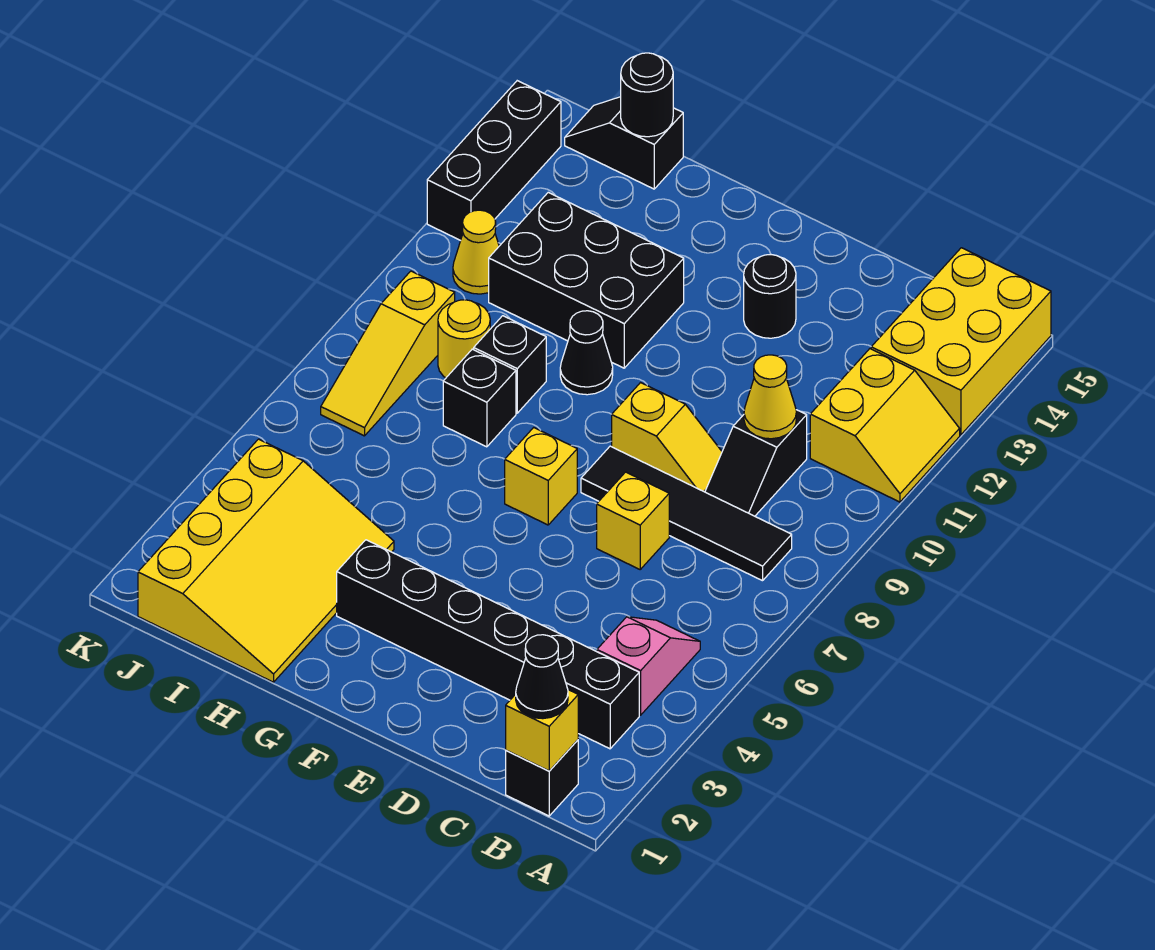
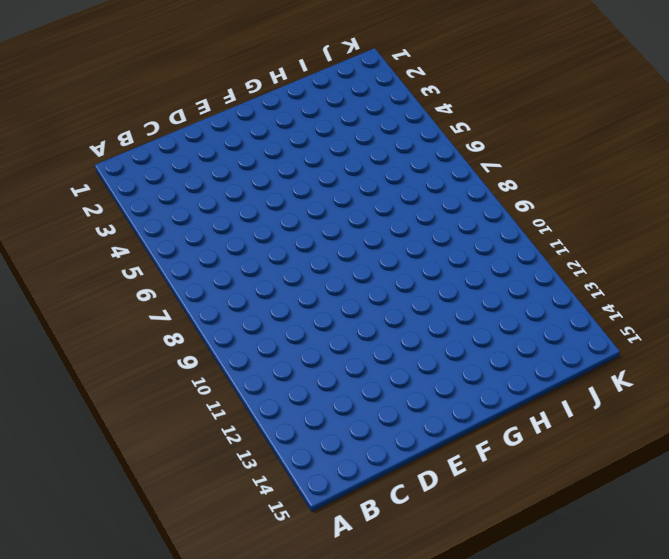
none -> yellow slope A11:B12 level 1 top B
none -> yellow brick A13:B15 level 1
none -> black brick B1 level 1

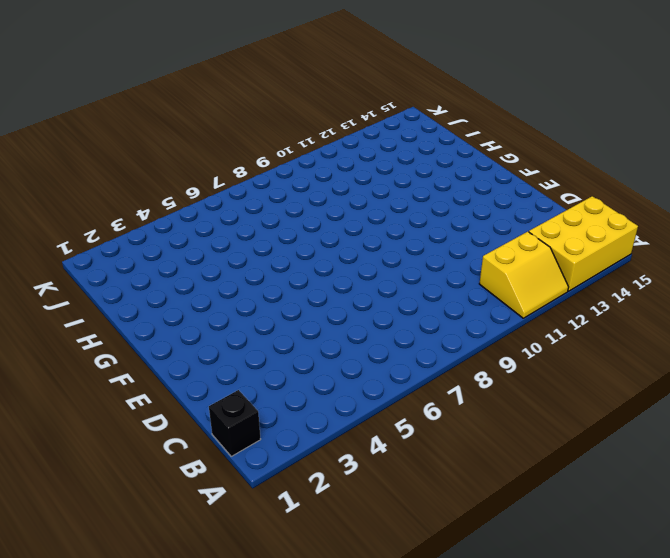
none -> black brick B3:G3 level 1
none -> pink slope B4:B5 level 1 top 4
none -> black tile B8:E8 level 1

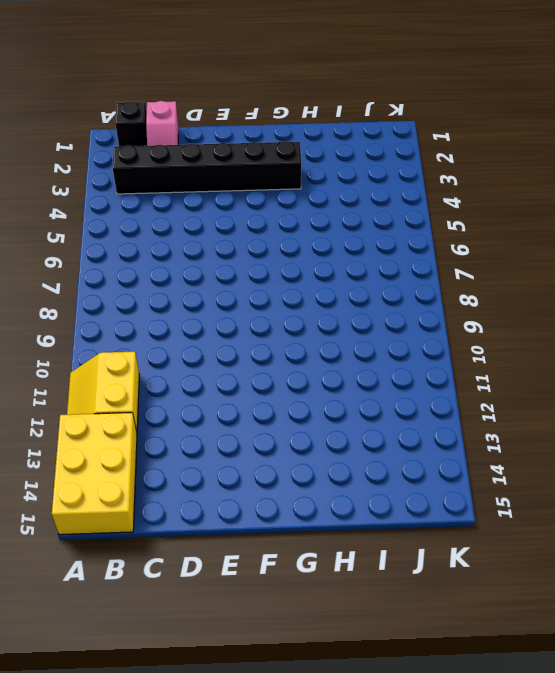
pink slope C1:C2 level 1 top 1 -> pink slope B4:B5 level 1 top 4
none -> black tile B8:E8 level 1
none -> black slope C9:C10 level 1 top 10
none -> yellow brick D7 level 1

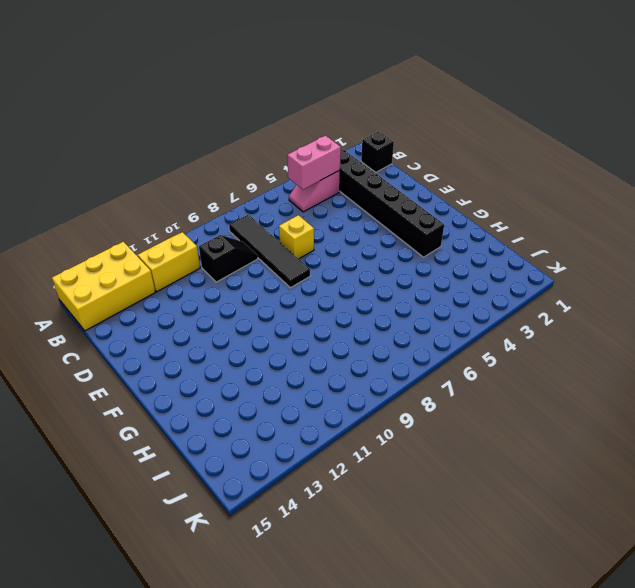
pink brick B4:B5 level 2 -> none
none -> yellow slope D9:E9 level 1 top E
none -> black round brick E13 level 1
none -> yellow brick F7 level 1

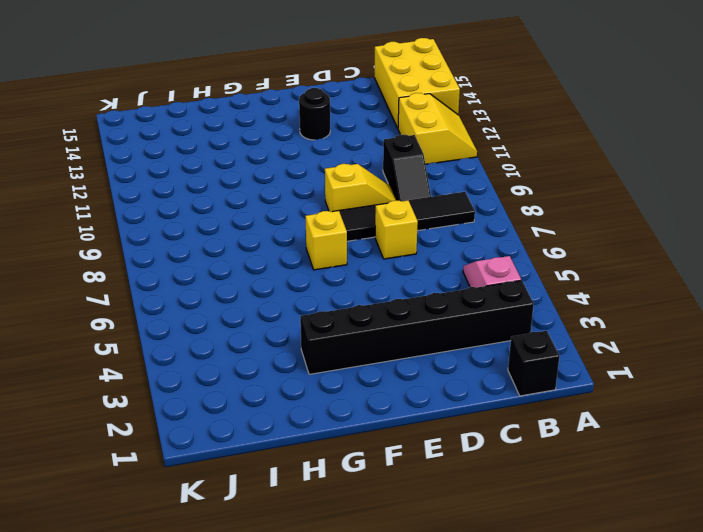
none -> black cone G10 level 1
none -> black brick G11:I12 level 1
none -> yellow slope H1:J4 level 1 top J

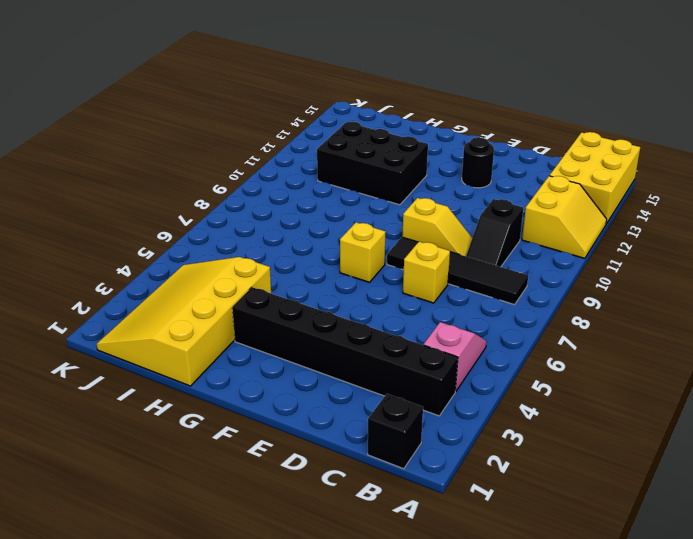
yellow slope H1:J4 level 1 top H -> yellow slope H1:J4 level 1 top J
none -> black cone G10 level 1
none -> black brick H8 level 1
none -> black brick H9 level 1

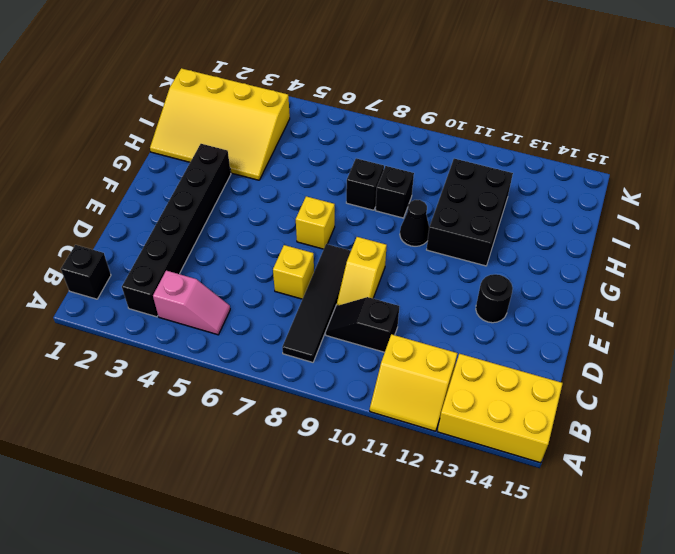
none -> yellow round brick I9 level 1
none -> black slope I15:J15 level 1 top I
none -> yellow slope J7:J9 level 1 top 9

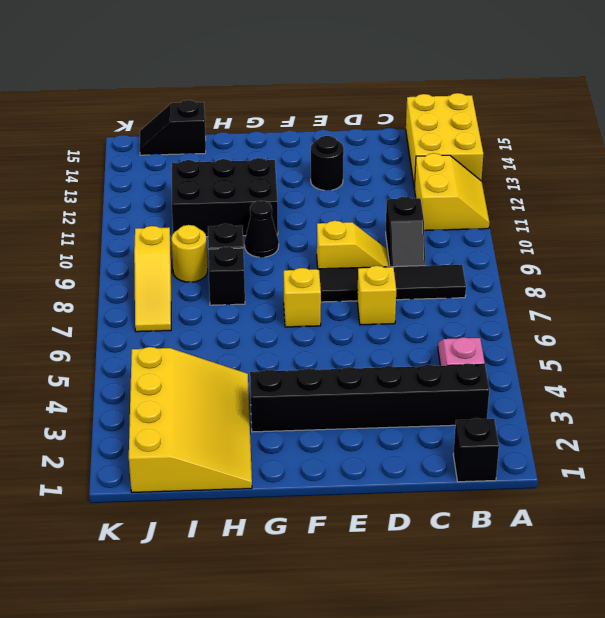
none -> yellow cone J11 level 1
none -> black brick K12:K14 level 1
none -> yellow brick B1 level 2

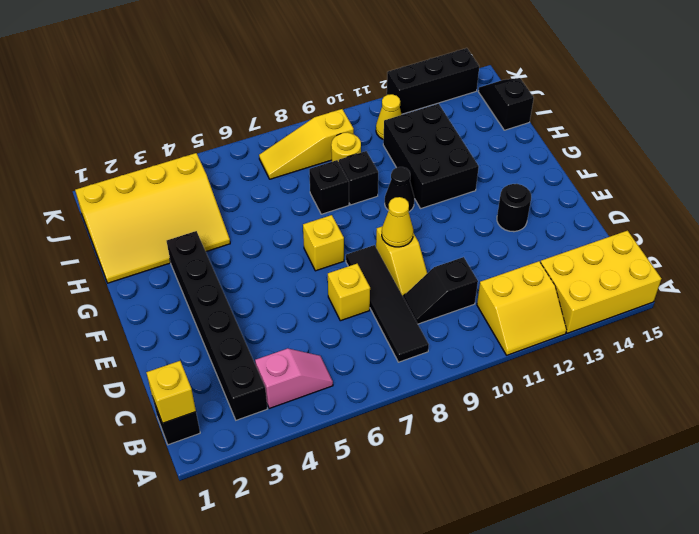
yellow cone E9 level 2 -> yellow cone C10 level 2
none -> black round brick I15 level 2
none -> black cone B1 level 3

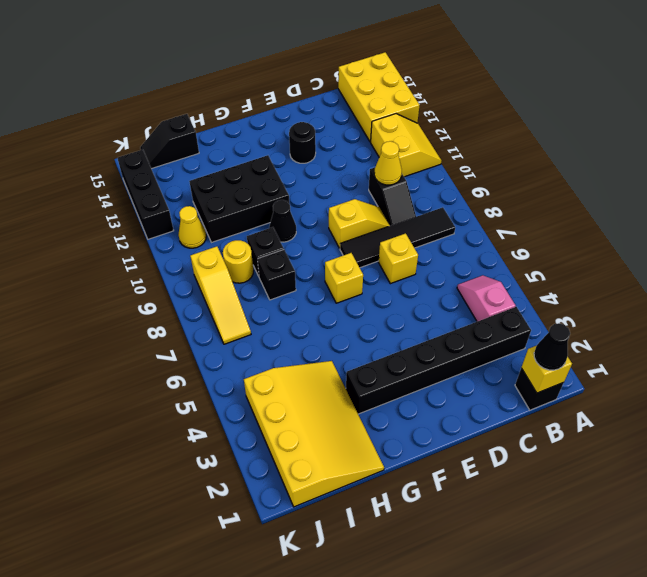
none -> black round brick I15 level 2

